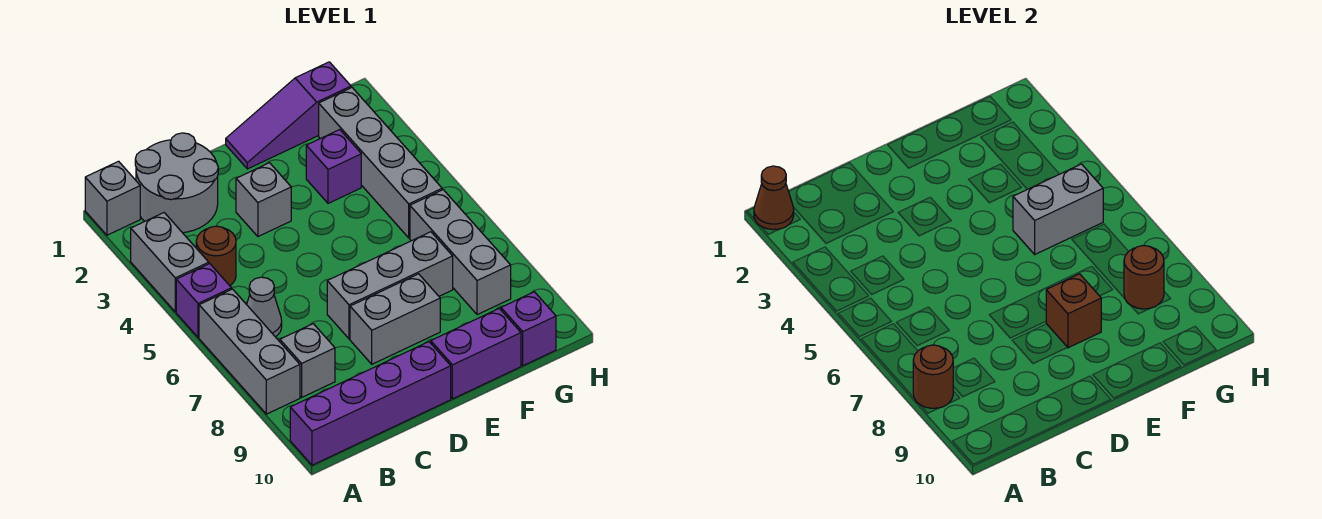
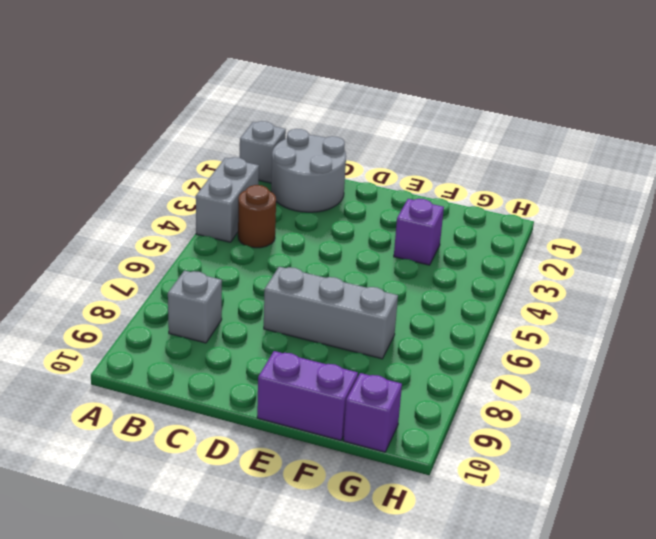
none -> purple brick A5 level 1
none -> grey brick A6:A8 level 1
none -> purple brick A10:D10 level 1

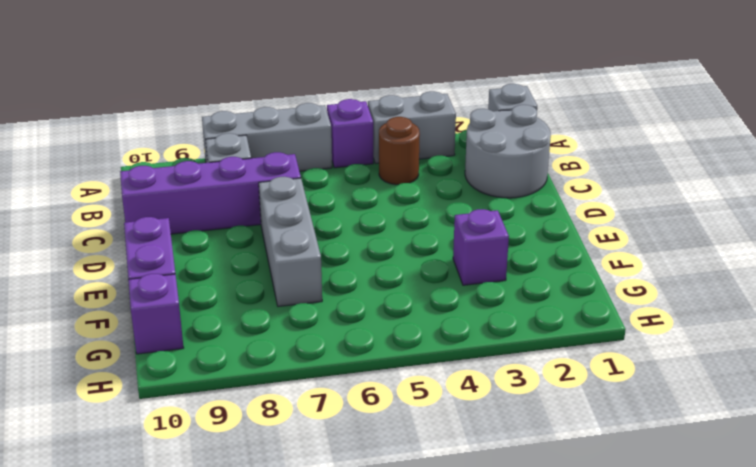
purple brick C7:C10 level 1 -> purple brick A10:D10 level 1
none -> grey cone B6 level 1
none -> grey brick D3 level 1
none -> grey brick D8:E8 level 1

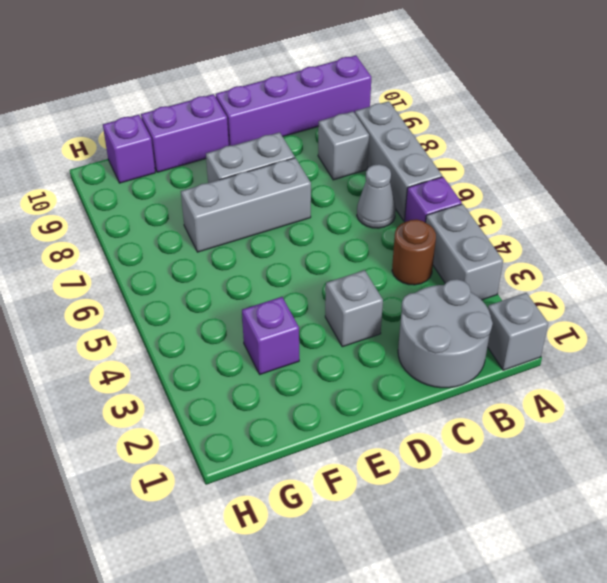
none -> purple slope E1:G1 level 1 top G
none -> grey brick G2:G5 level 1
none -> grey brick G6:G8 level 1

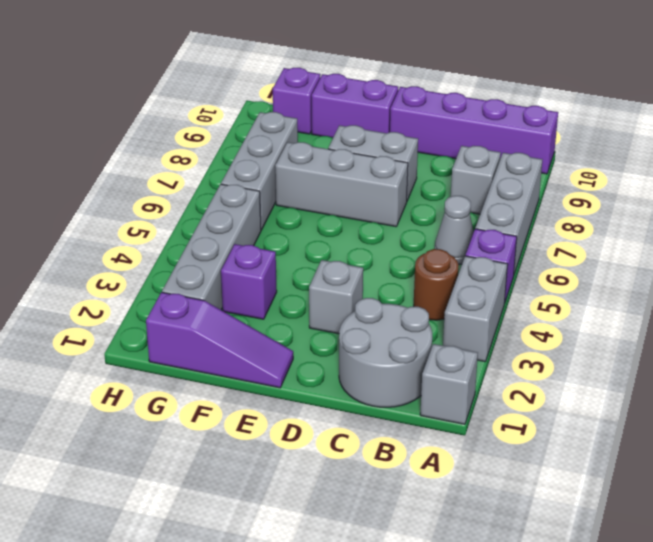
none -> brown cone A1 level 2
none -> brown round brick A8 level 2
none -> brown brick E8 level 2

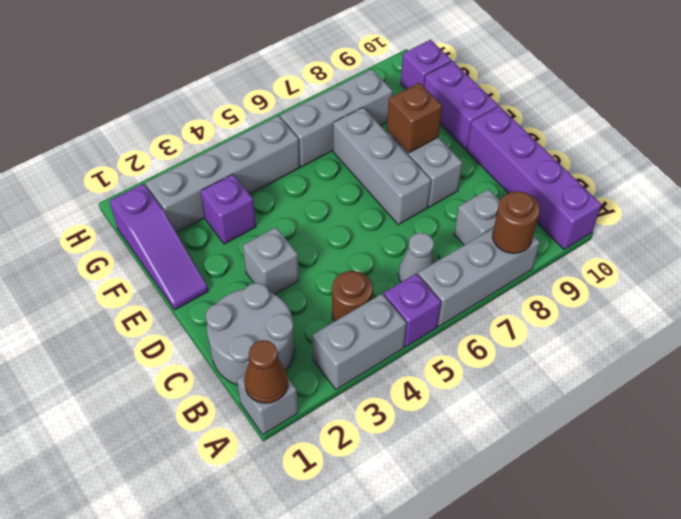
none -> grey brick F5:G5 level 2
none -> brown round brick G8 level 2

